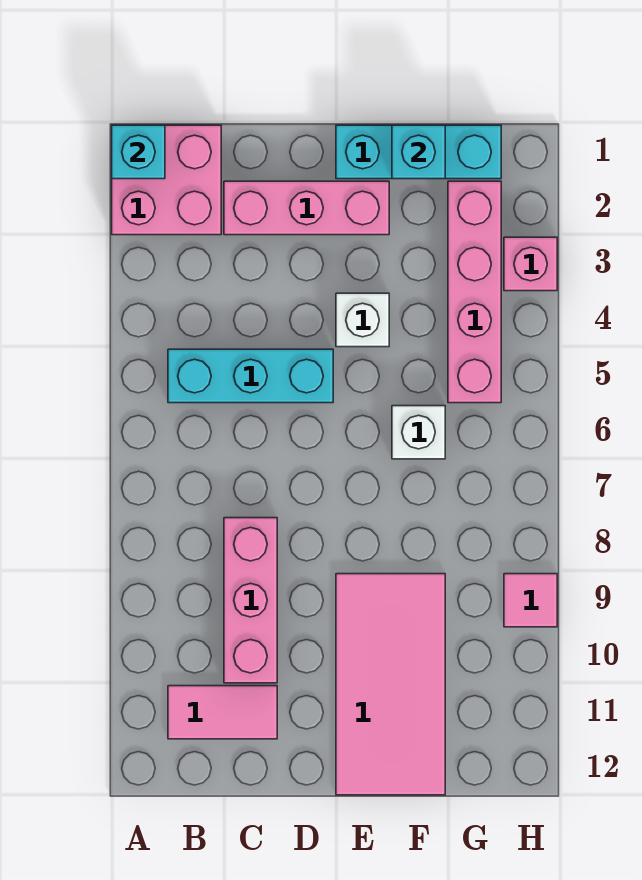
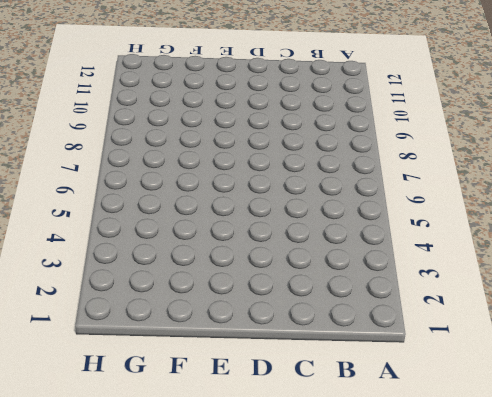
none -> pink brick A1:B2 level 1
none -> cyan brick B5:D5 level 1
none -> pink tile B11:C11 level 1

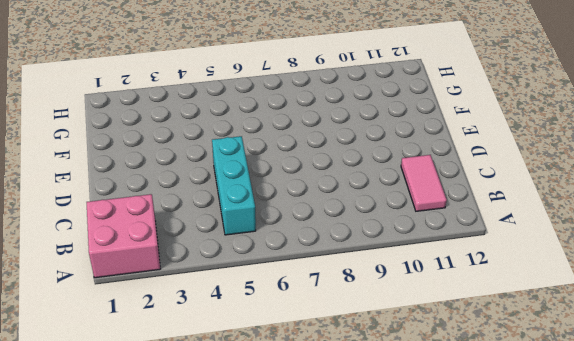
none -> pink brick C2:E2 level 1
none -> pink brick C8:C10 level 1
none -> cyan brick E1:G1 level 1

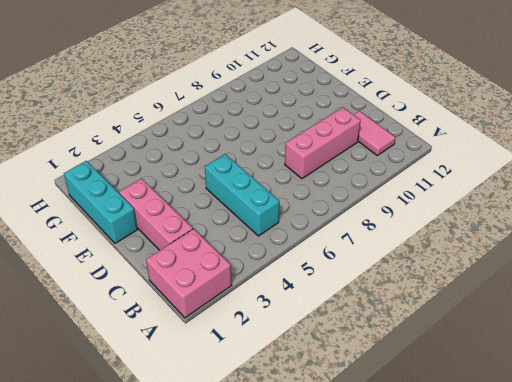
none -> white brick E4 level 1
none -> pink tile E9:F12 level 1
none -> white brick F6 level 1

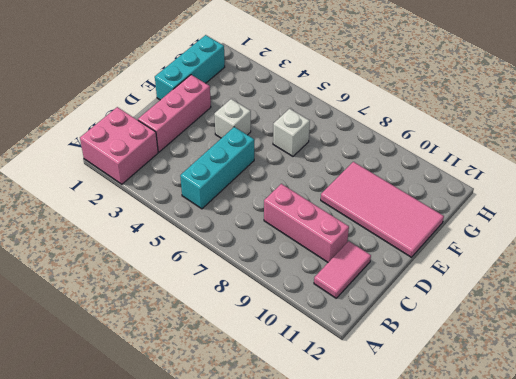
none -> pink brick G2:G5 level 1
none -> pink brick H3 level 1
none -> pink tile H9 level 1

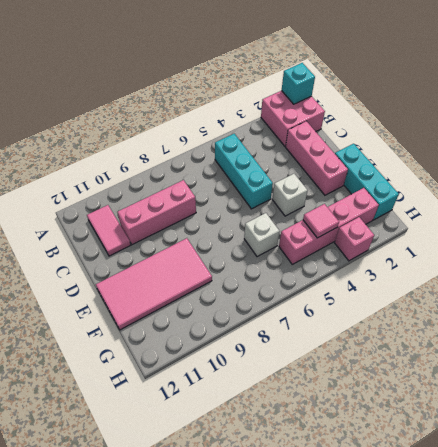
pink tile G4 level 2 -> pink tile H9 level 1
none -> cyan brick F1 level 2

